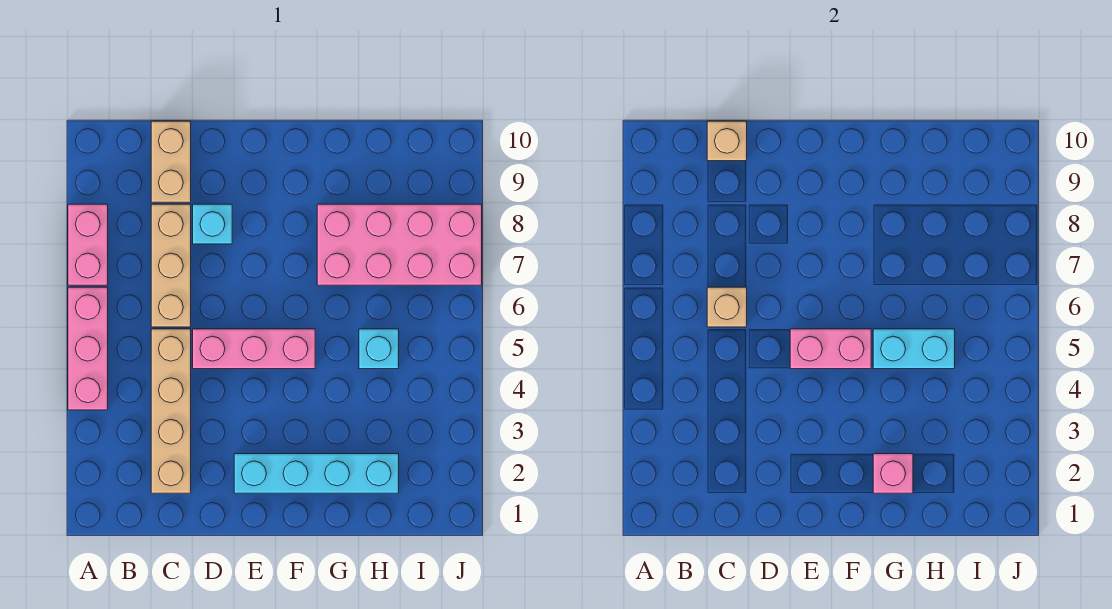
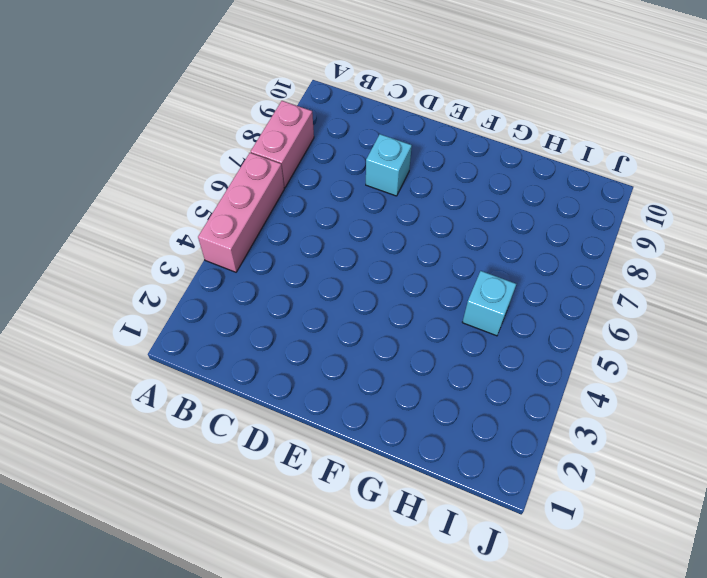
none -> tan brick C2:C5 level 1
none -> tan brick C6:C8 level 1
none -> tan brick C9:C10 level 1

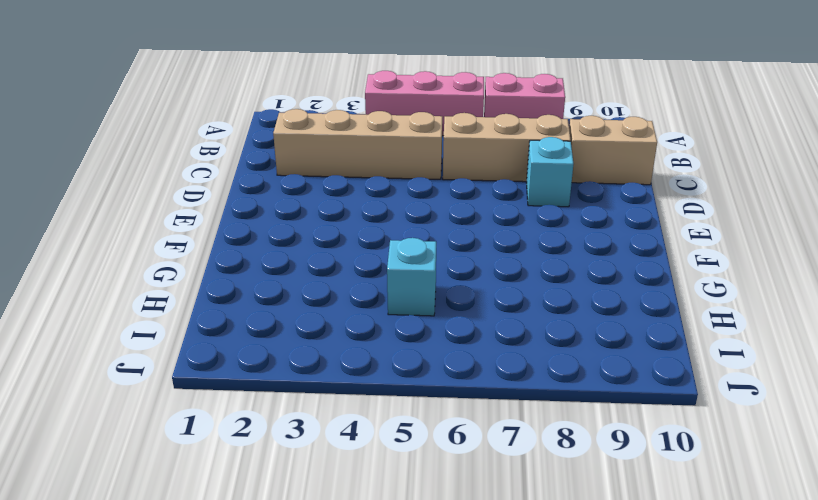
none -> pink brick D5:F5 level 1
none -> cyan brick E2:H2 level 1
none -> pink brick G7:J8 level 1

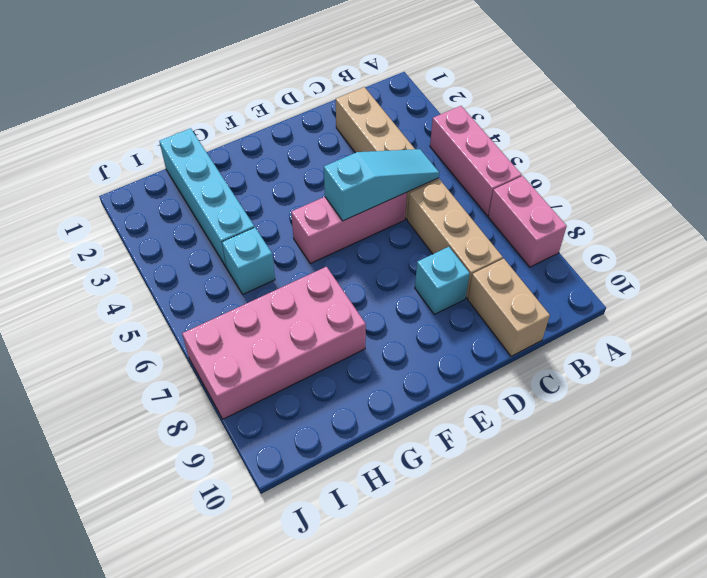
cyan slope C5:E5 level 2 top E -> pink brick E5:F5 level 2
cyan brick H1:H4 level 1 -> cyan brick E2:H2 level 1
none -> tan brick C6 level 2
none -> tan brick C10 level 2
none -> pink brick G2 level 2

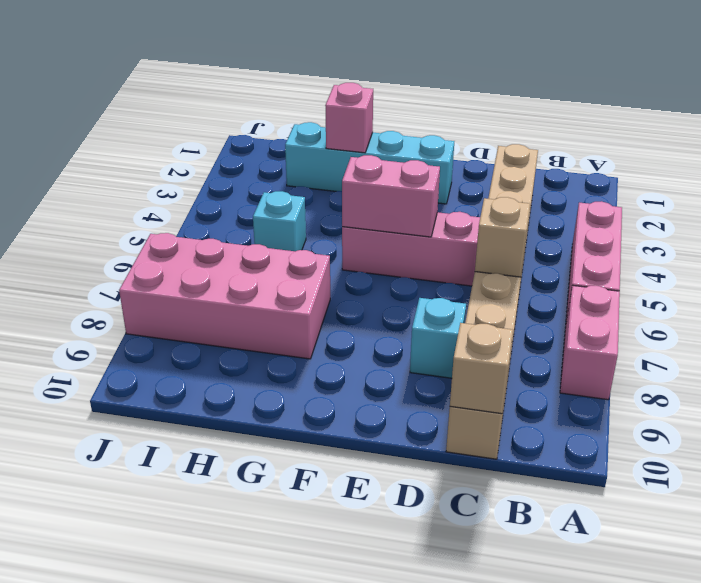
none -> cyan brick G5:H5 level 2

